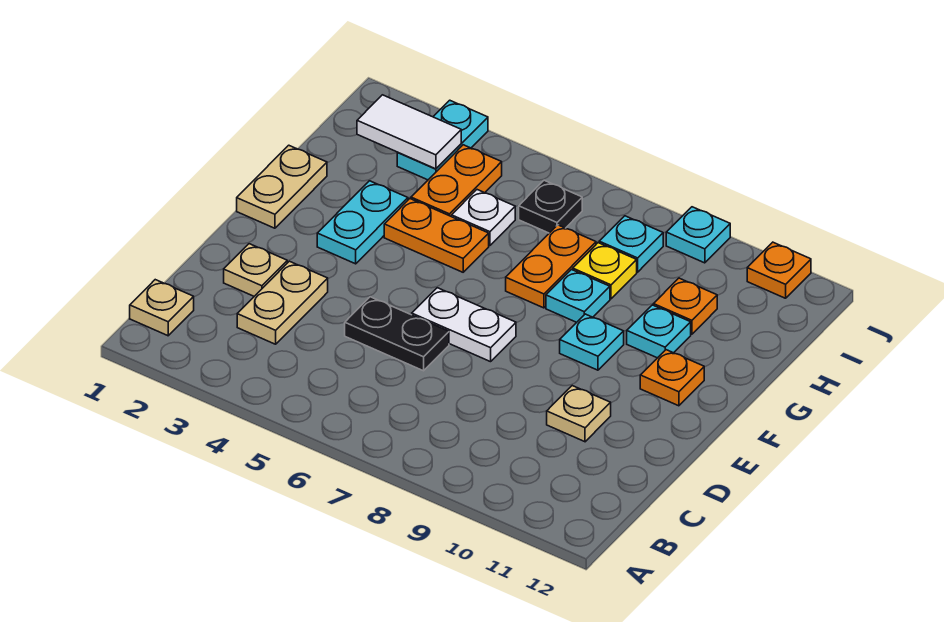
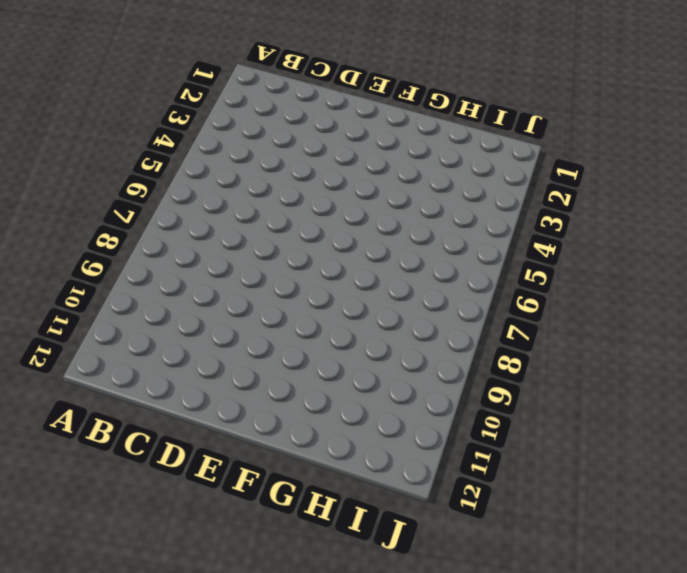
none -> tan plate B1 level 1
none -> tan plate C3:D3 level 1
none -> tan plate D2 level 1

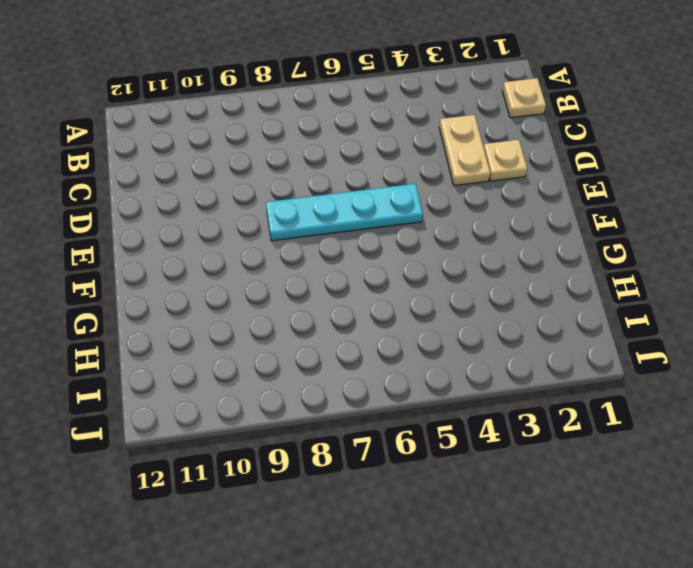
cyan plate E5:E8 level 1 -> white plate E6:E7 level 1
none -> black plate D5:D6 level 1
none -> tan plate D10 level 1
none -> tan plate F1:G1 level 1

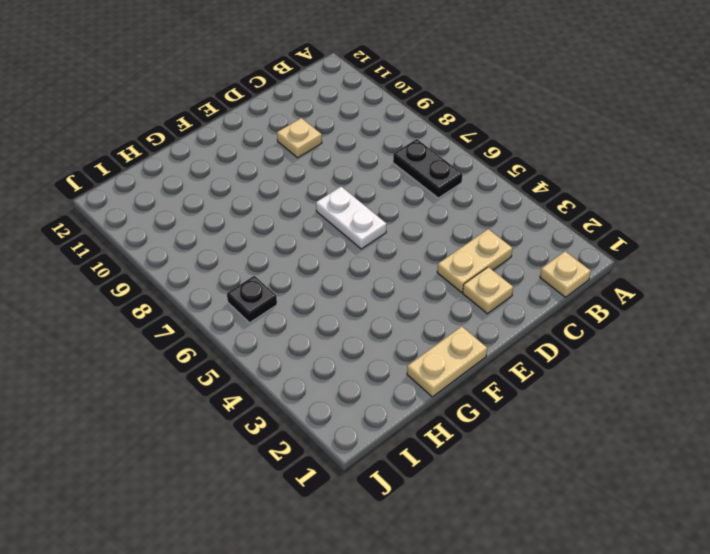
black plate B6:B7 level 1 -> black plate D5:D6 level 1
none -> cyan plate F3:G3 level 1
none -> cyan plate F9 level 1
none -> orange plate F11 level 1

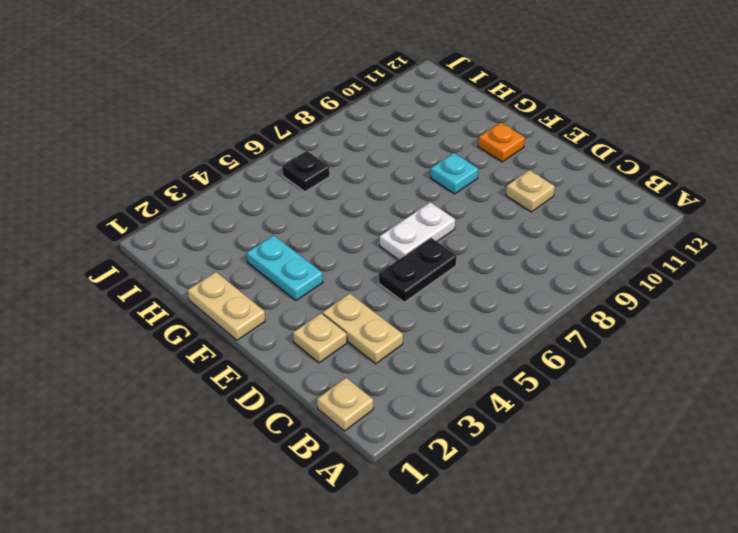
none -> orange plate G4:G5 level 1
none -> orange plate G7:H7 level 1
none -> cyan plate G8 level 1

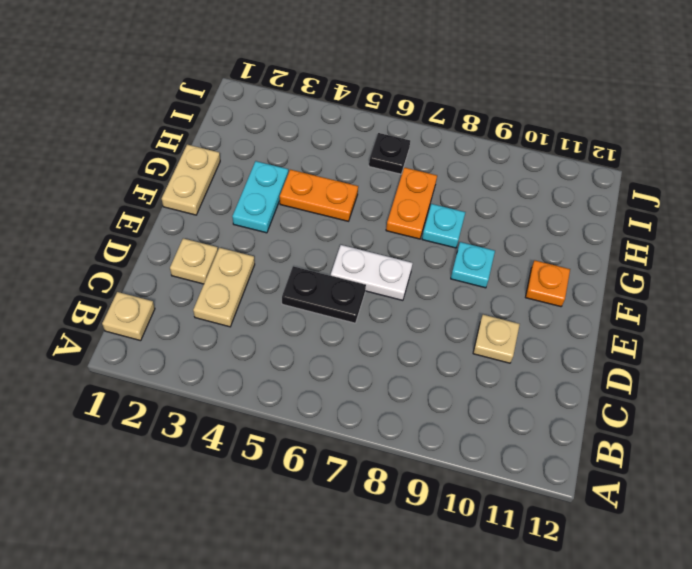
none -> cyan plate G10 level 1
none -> orange plate H4:I4 level 1
none -> white plate H5 level 1

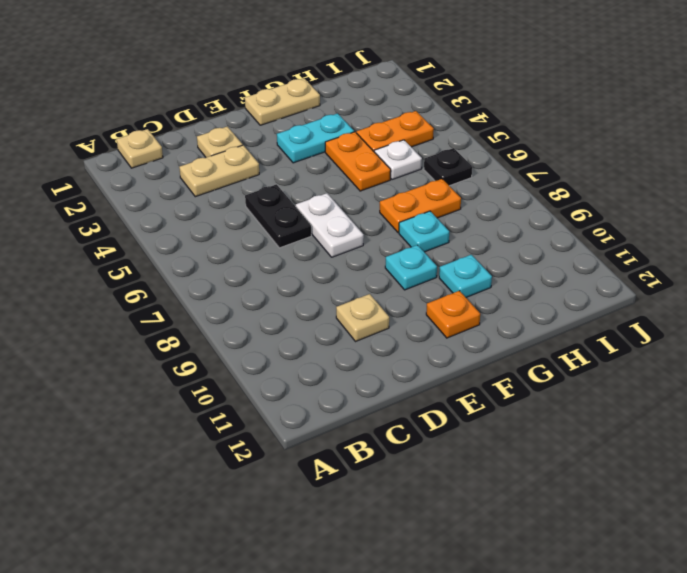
none -> yellow plate H8 level 1
none -> orange plate H10 level 1
none -> cyan plate I3:J3 level 1

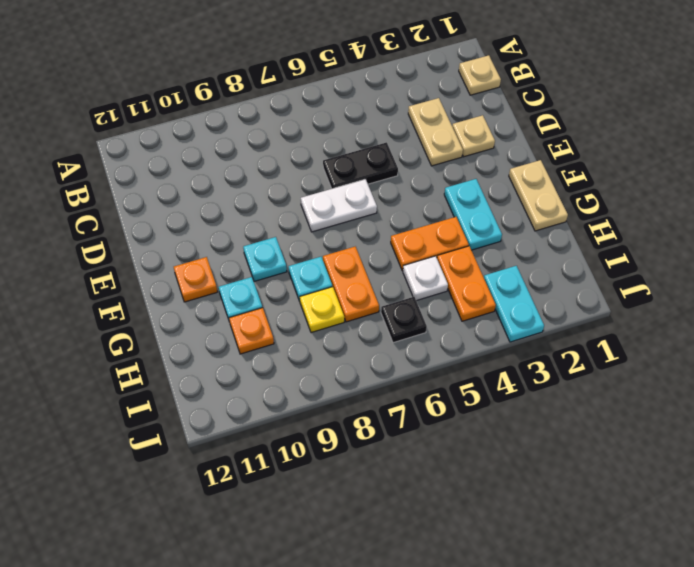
none -> tan plate D10 level 1
none -> cyan plate I8 level 1
none -> cyan plate J9 level 1

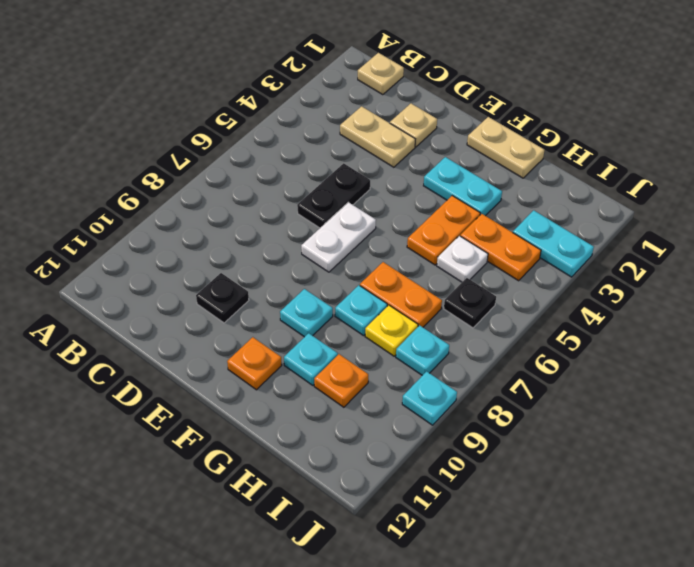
black plate D10 level 1 -> tan plate D10 level 1
none -> orange plate J11 level 1
none -> white tile I2:I3 level 2

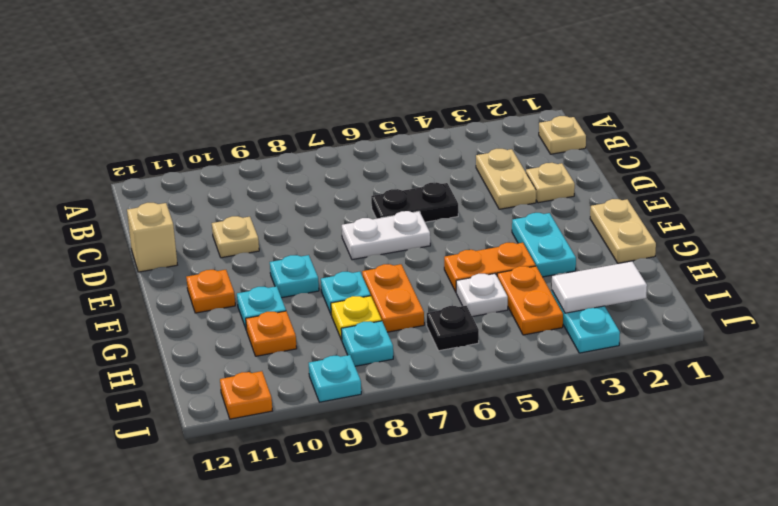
tan brick D12 level 1 -> none

